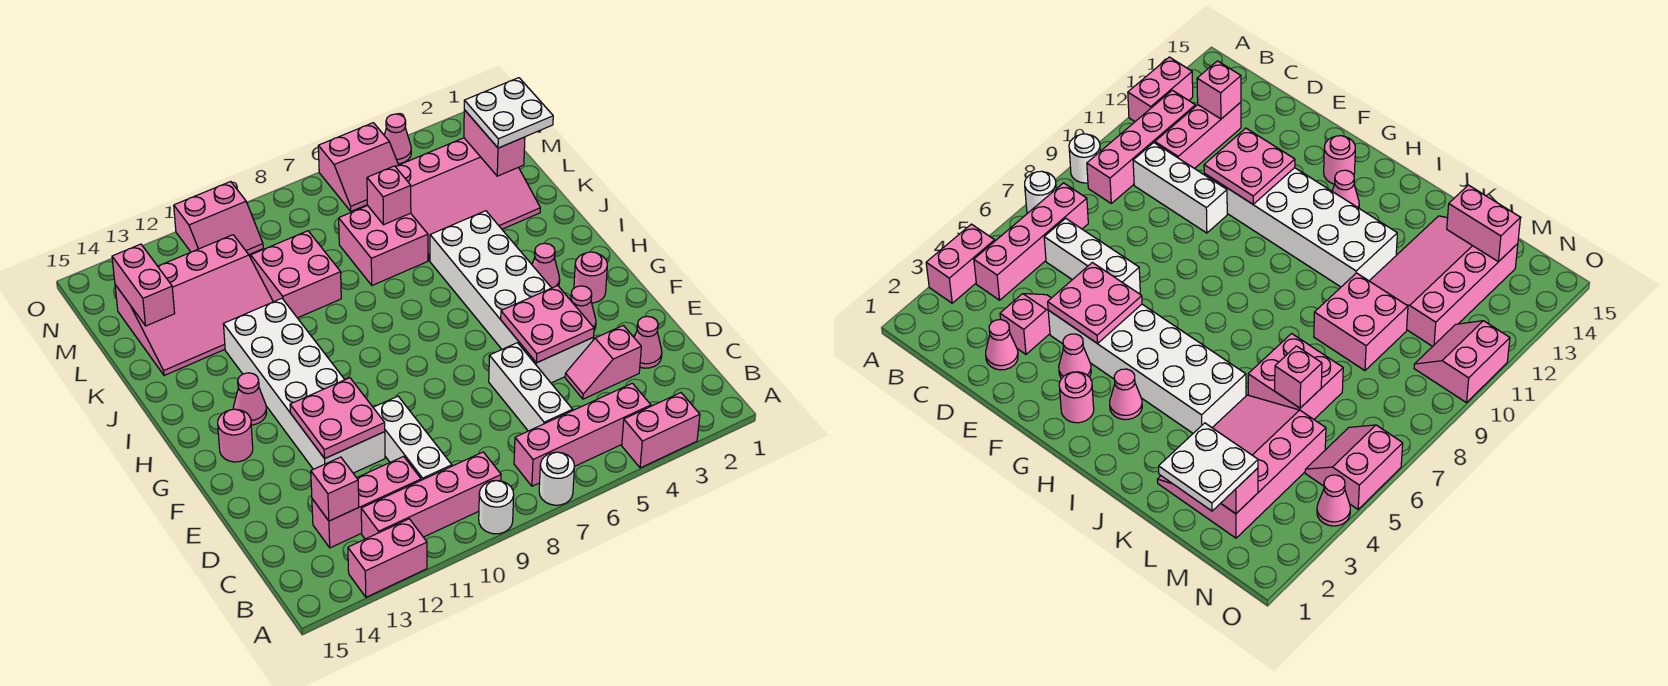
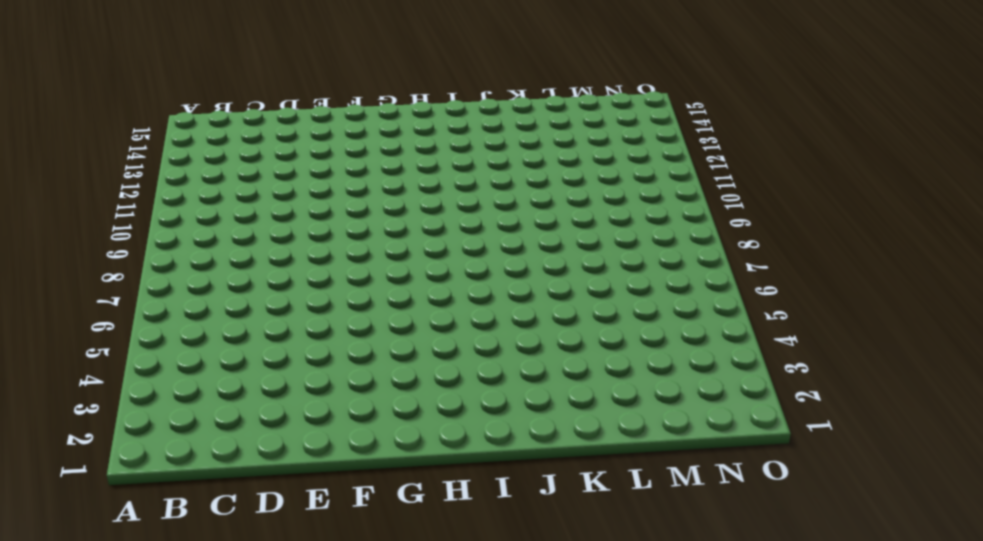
none -> pink brick A3:A4 level 1
none -> white round brick A7 level 1
none -> white round brick A9 level 1
none -> pink brick A12:A13 level 1

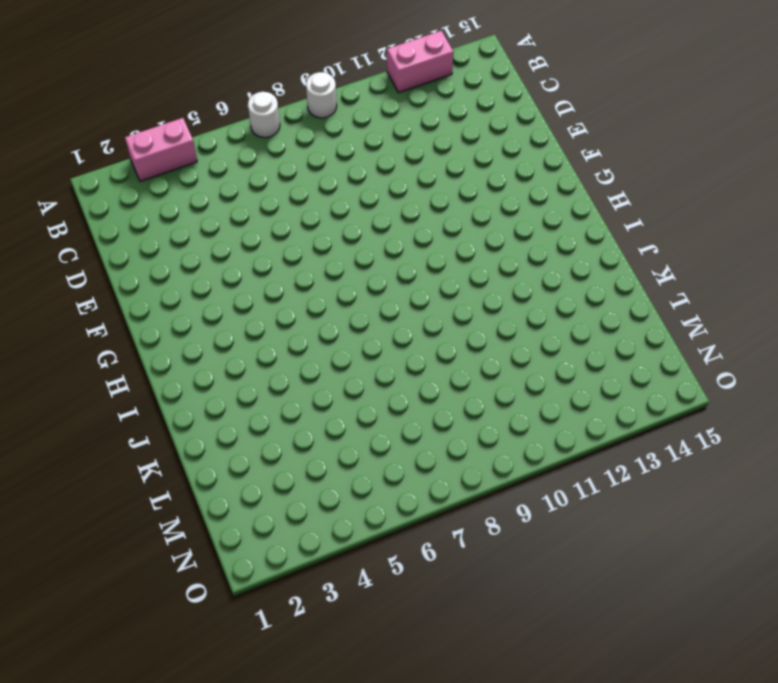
none -> pink brick B4:B7 level 1
none -> pink brick B9:B12 level 1
none -> white brick C6:E6 level 1
none -> white brick C10:E10 level 1

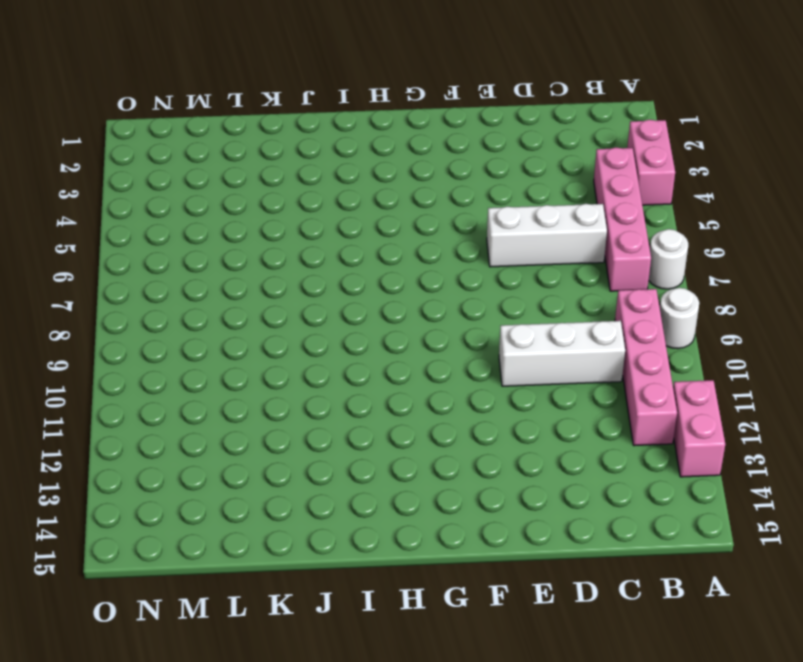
none -> pink brick C11:C13 level 1
none -> pink cone D2 level 1
none -> pink slope D3:D4 level 1 top 3
none -> white brick E4:J5 level 1

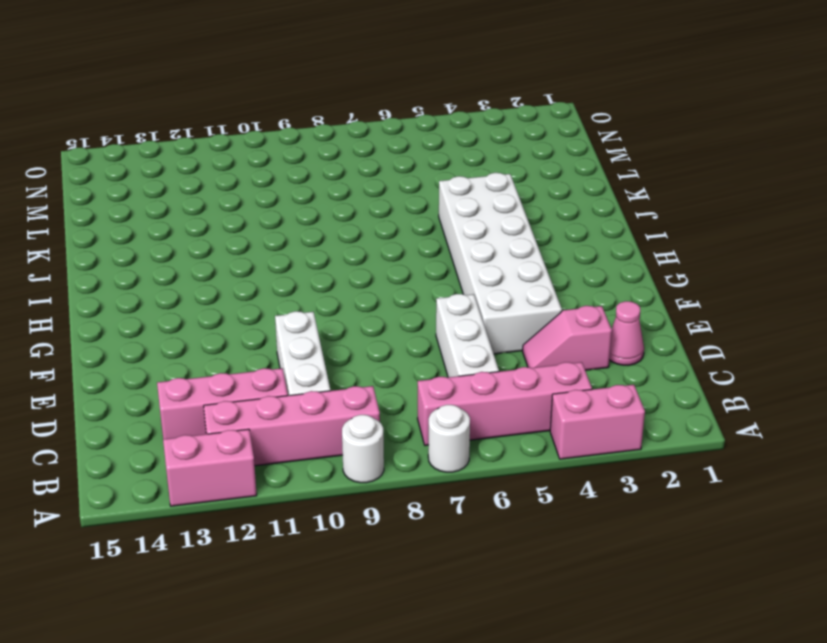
none -> white brick E11:J12 level 1
none -> pink cone F3 level 1
none -> pink round brick G2 level 1
none -> pink round brick G14 level 1

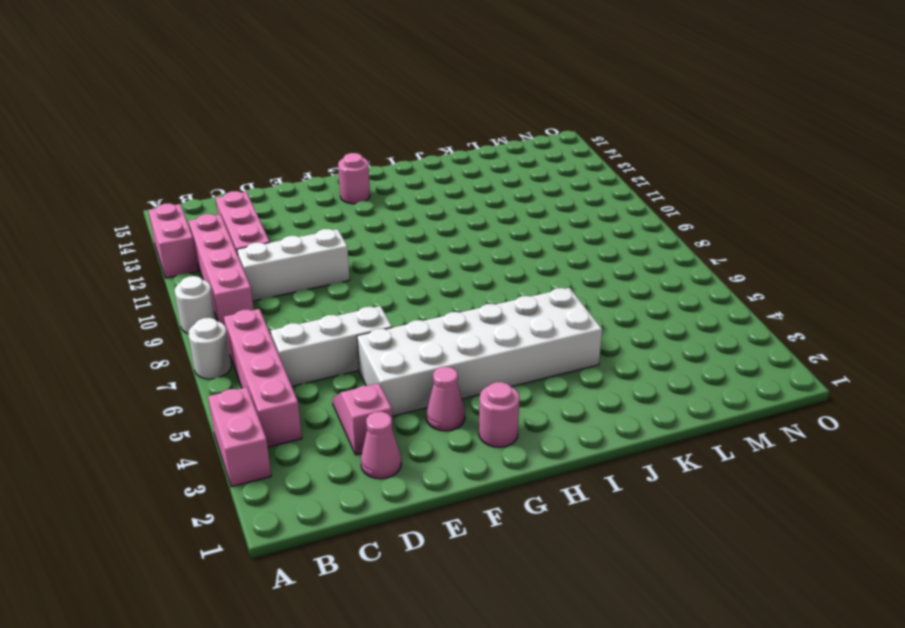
none -> white brick E11:J12 level 1
none -> pink cone H3 level 1
none -> pink cone H13 level 1
none -> pink slope K2:M5 level 1 top M

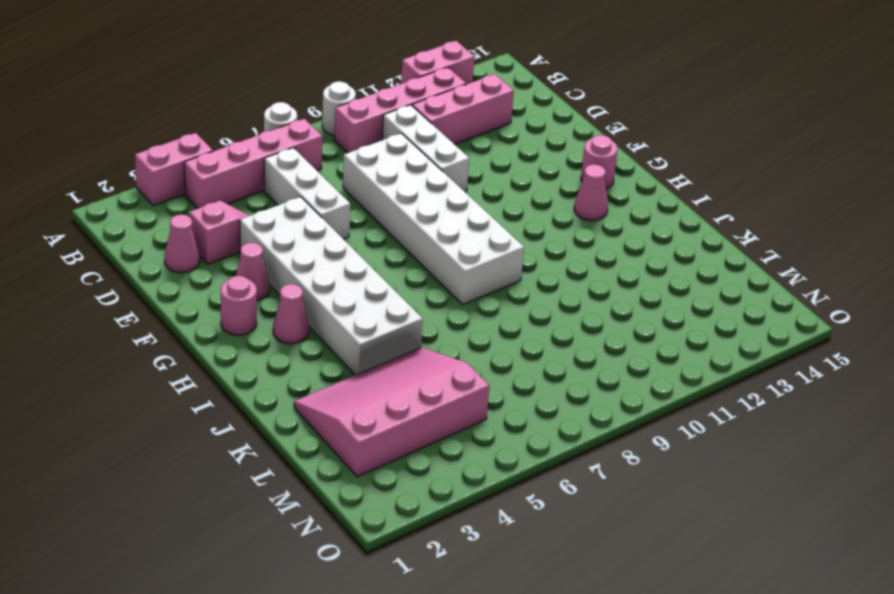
white brick D8:I9 level 1 -> white brick E11:J12 level 1
none -> pink brick K6:L7 level 1
none -> pink brick K9:L10 level 1
none -> pink slope K11:M14 level 1 top M
none -> pink slope N5:O6 level 1 top O

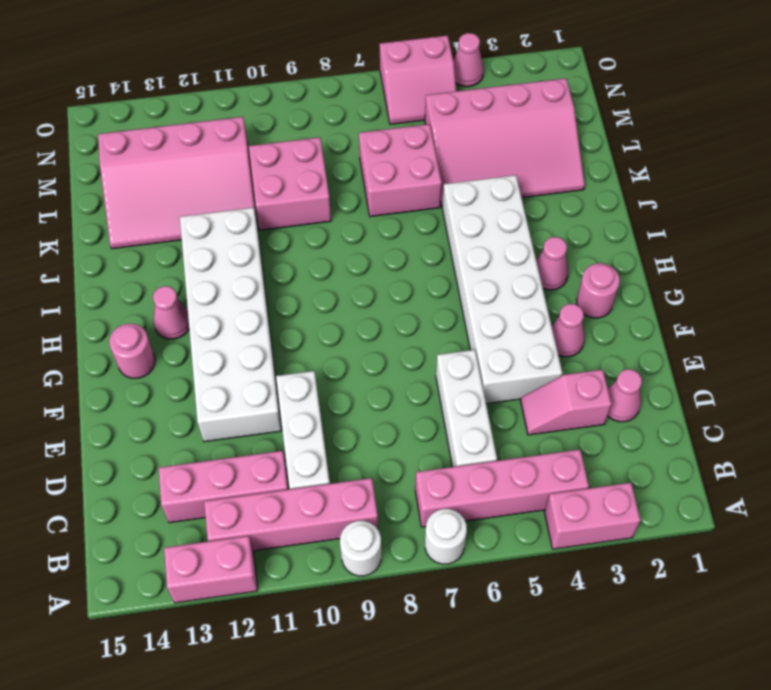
none -> pink slope N10:O11 level 1 top O
none -> pink brick C13 level 2
none -> pink plate E4:F5 level 2
none -> pink plate E11:F12 level 2

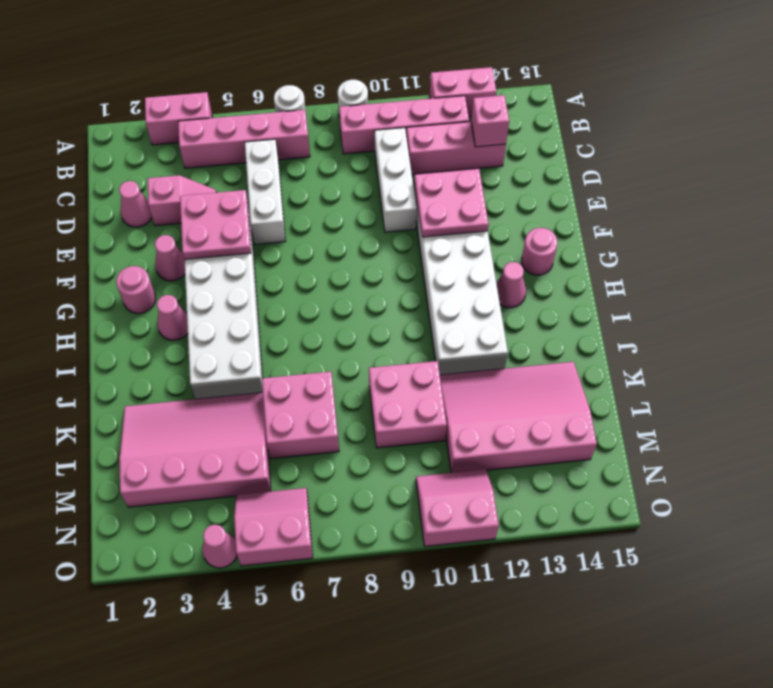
none -> pink brick L2:M2 level 2
none -> pink brick L6 level 2
none -> pink brick L14:M14 level 2
none -> white plate L1:M2 level 3

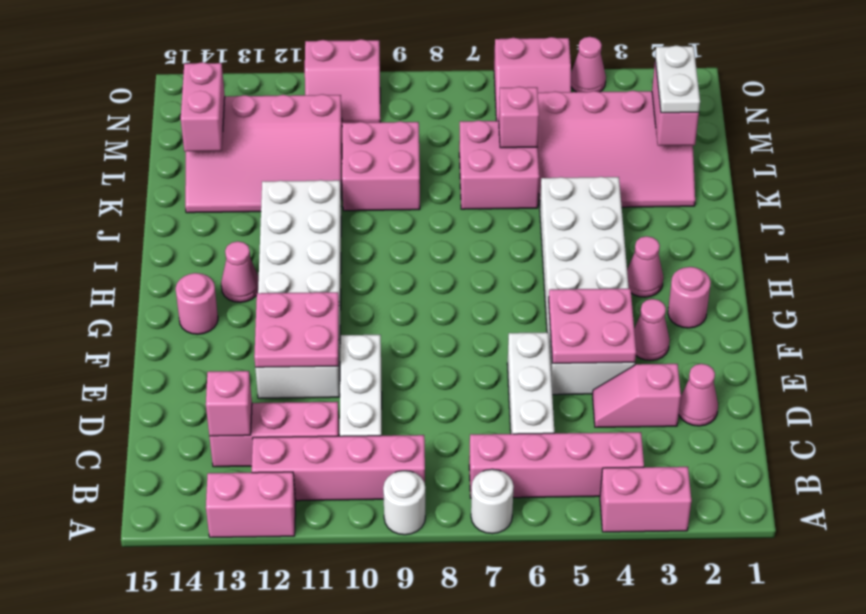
white plate L2:M2 level 3 -> white plate L1:M2 level 3

